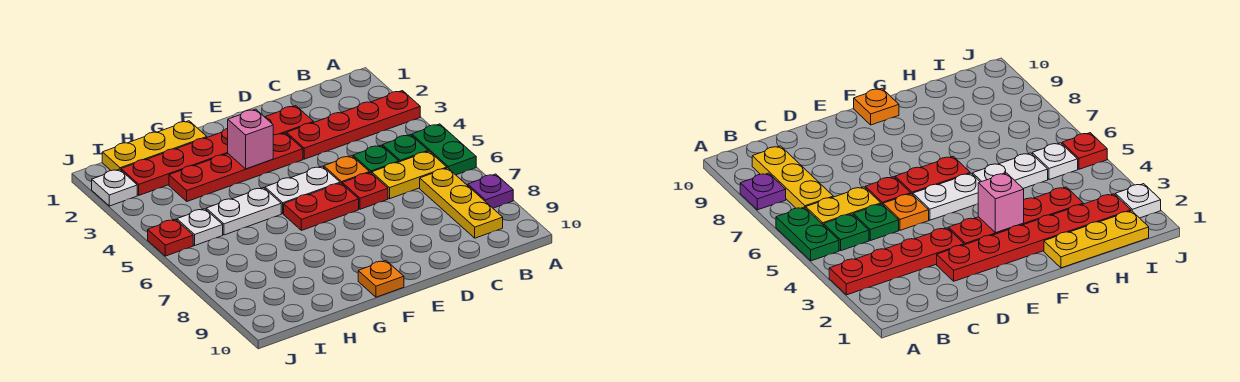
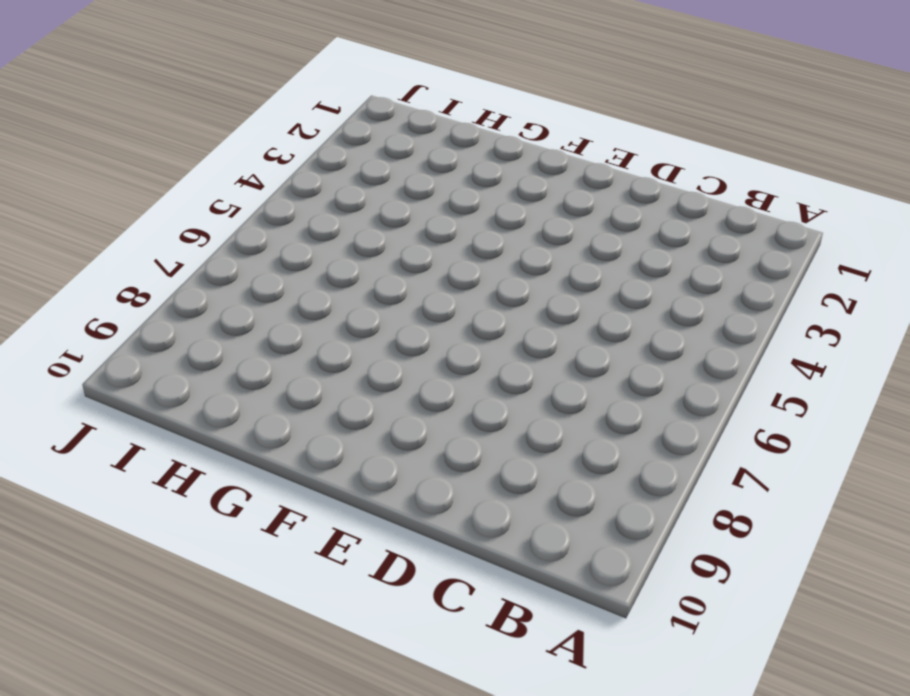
none -> red plate A3:D3 level 1
none -> green plate A5:A6 level 1
none -> purple plate A8 level 1

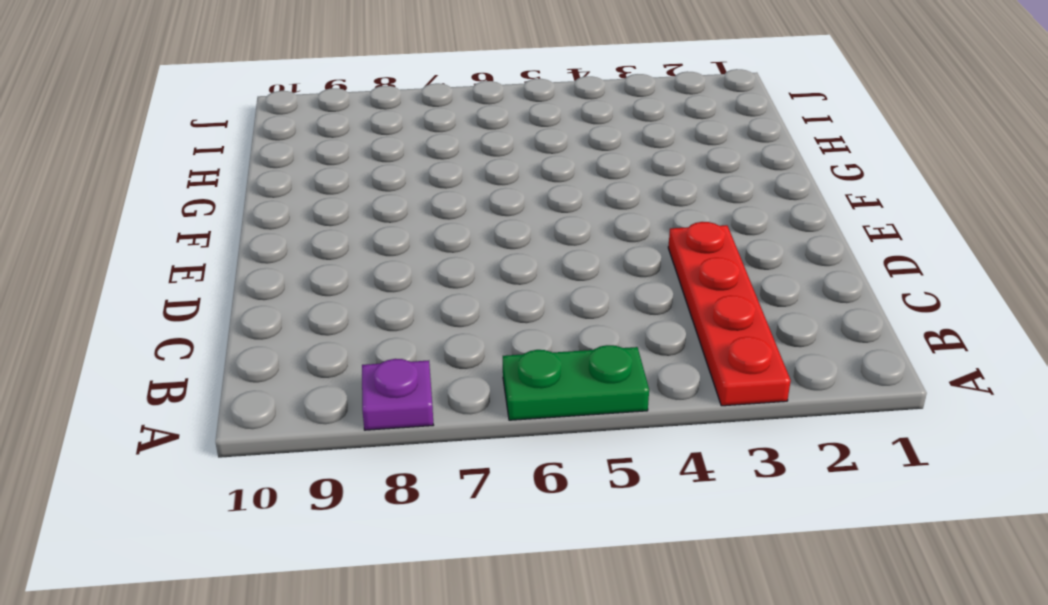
none -> green plate B5 level 1
none -> yellow plate B6:C6 level 1
none -> yellow plate B7:B9 level 1

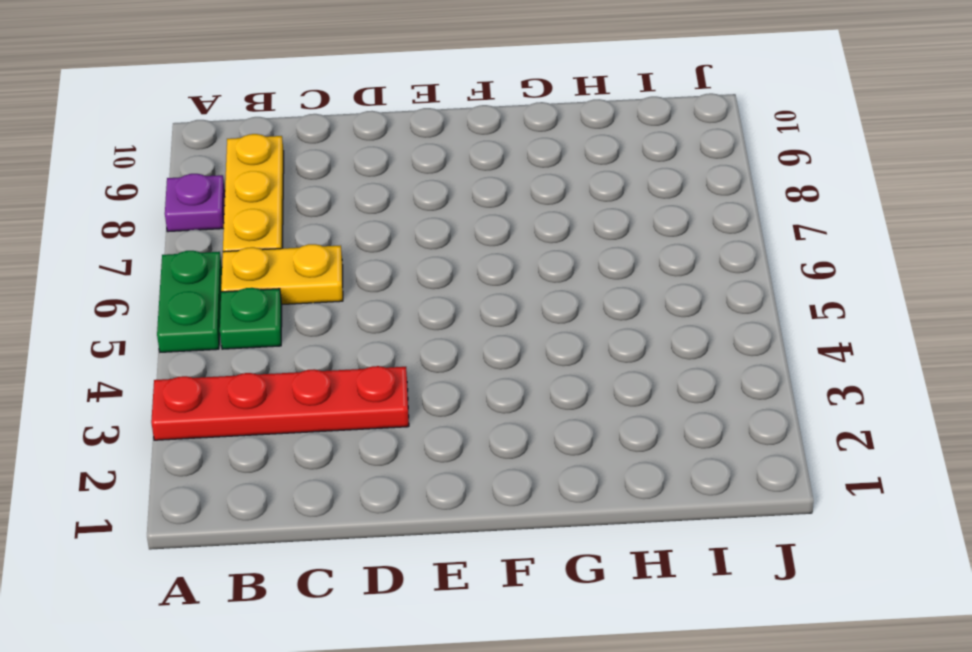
none -> green plate C5 level 1
none -> red plate D2:I2 level 1
none -> orange plate D5 level 1

